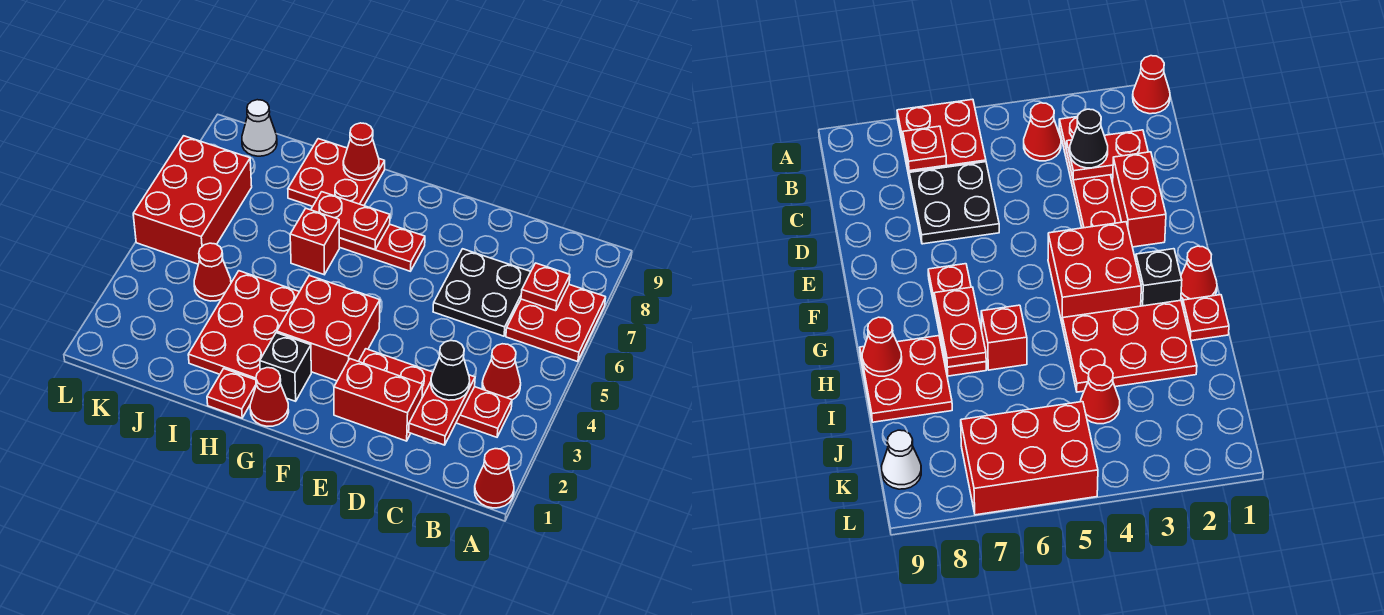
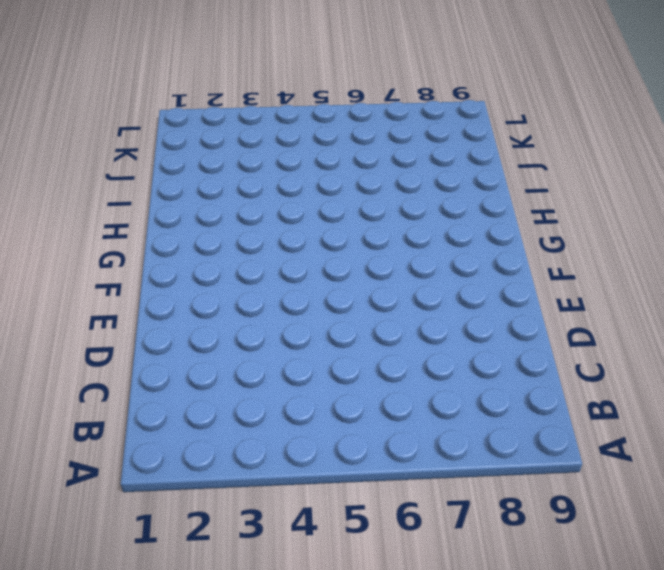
none -> red cone A1 level 1
none -> red plate A6:B7 level 1
none -> red plate B3:E3 level 1

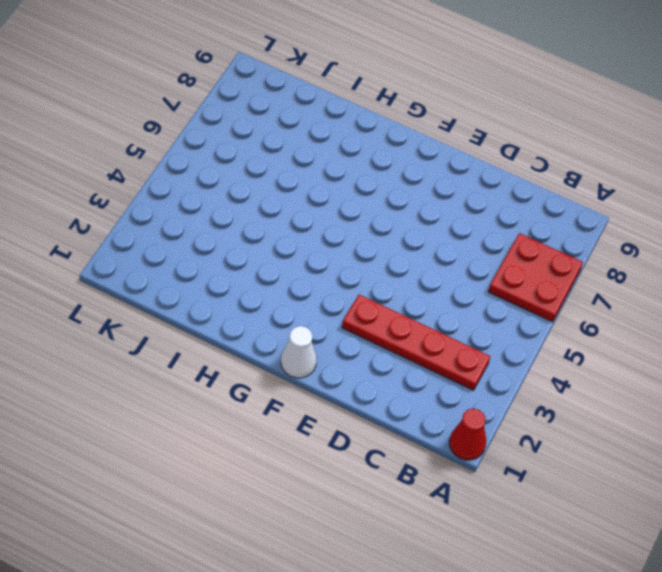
white cone F1 level 1 -> white cone K9 level 1
none -> red cone B4 level 1
none -> black plate C6:D7 level 1
none -> red brick D2:E2 level 1

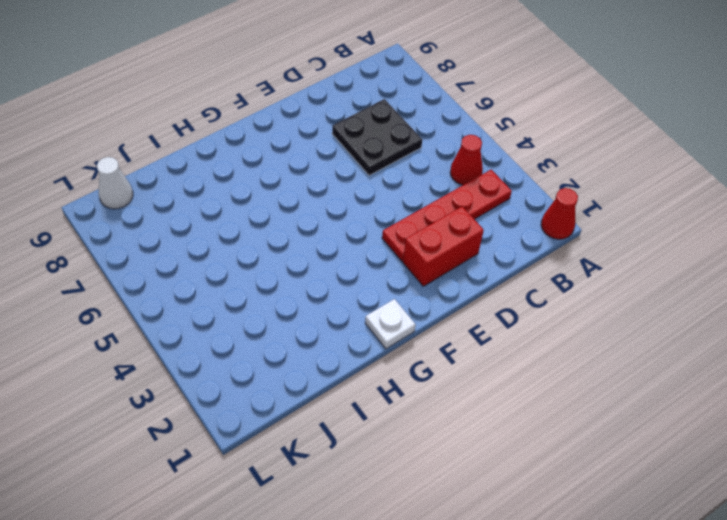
white plate G1 level 1 -> red cone G1 level 1
none -> red plate A6:B7 level 1
none -> red brick F3:G4 level 1
none -> red plate F7:H7 level 1

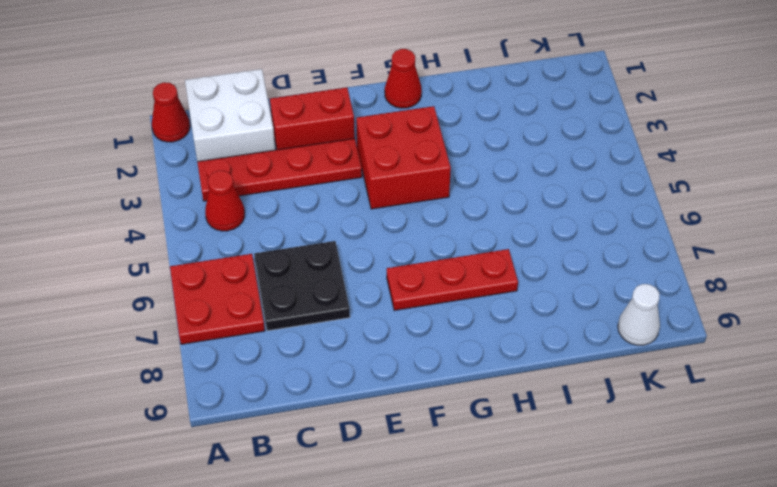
white brick B1:C2 level 1 -> none
none -> black brick G2 level 1
none -> red plate H1 level 1
none -> red plate H2:I4 level 1

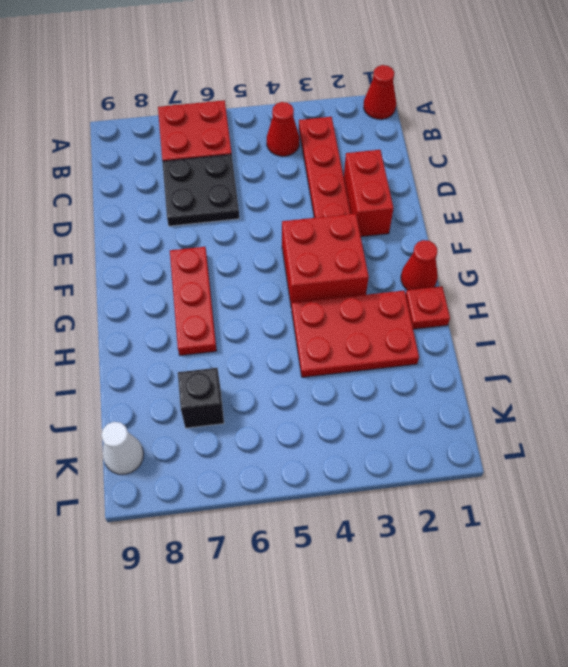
black brick J7 level 1 -> black brick G2 level 1
none -> red brick H6 level 1
none -> red plate H8:I9 level 1
none -> red cone J4 level 1

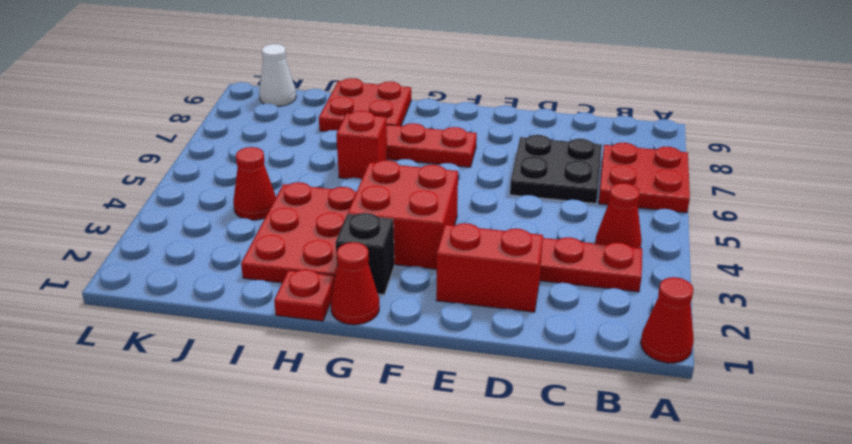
none -> red brick K5:L7 level 1
none -> red plate B7 level 2
none -> red plate C2:C3 level 2

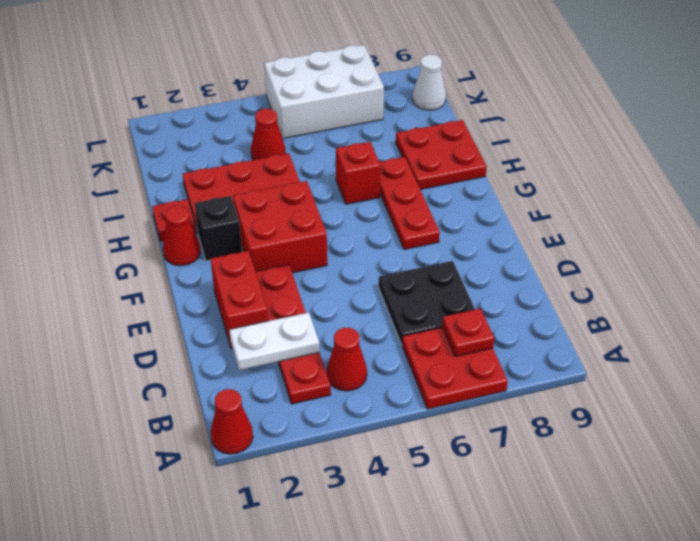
white plate C2:C3 level 2 -> red plate C2:C3 level 2
white brick K5:L7 level 1 -> red brick K5:L7 level 1
none -> red plate G7:H7 level 2
none -> red cone H9 level 2
none -> black cone C3 level 3

